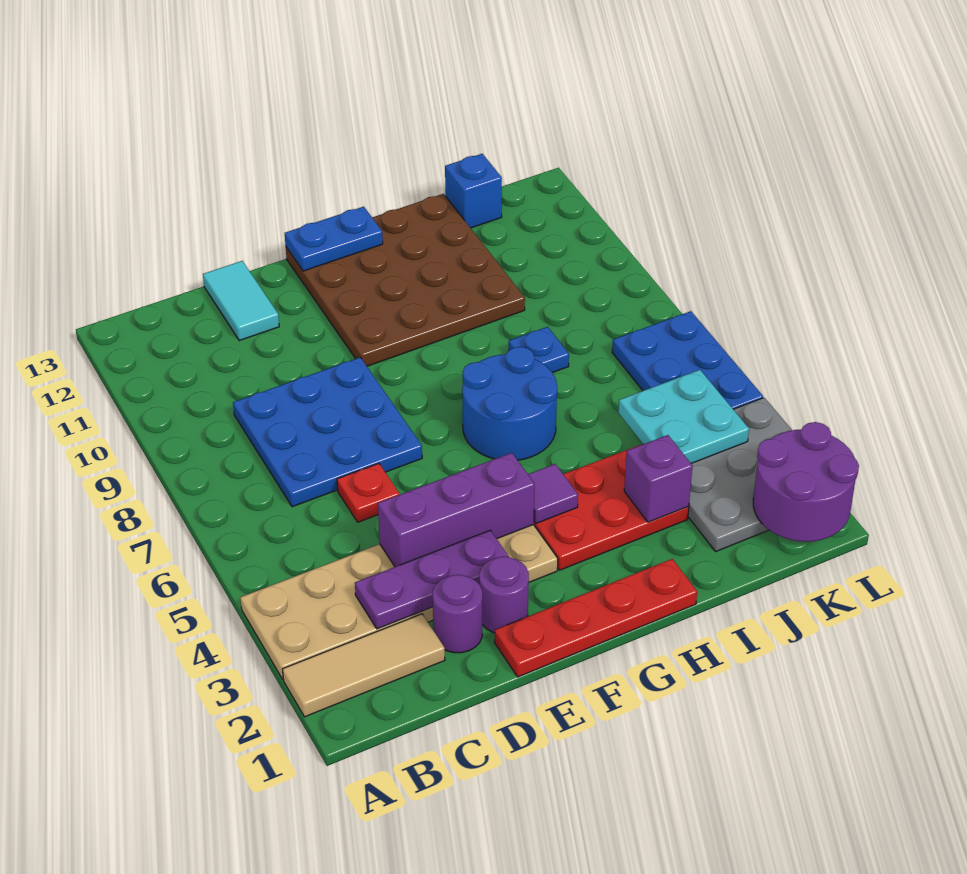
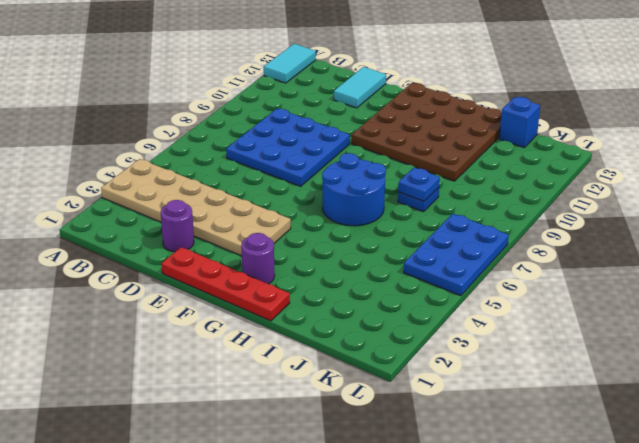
cyan tile A12:A13 level 1 -> none
purple round brick G2 level 1 -> purple round brick E2 level 1
blue plate I8 level 2 -> none
none -> tan tile A2:C2 level 1
none -> red plate D6 level 1
none -> red plate G3:I4 level 1

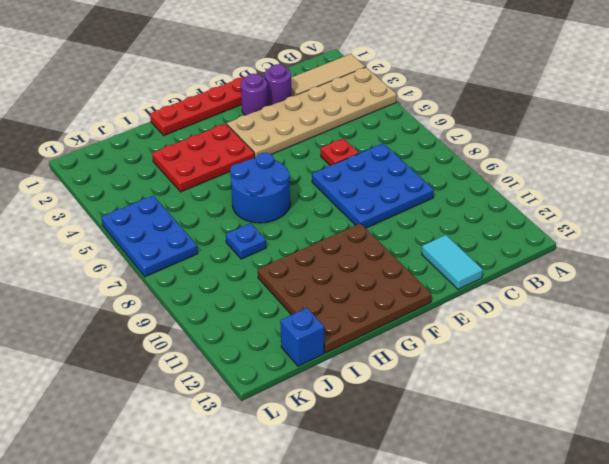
none -> grey plate J2:L4 level 1
none -> purple plate C3:E3 level 2
none -> purple brick D4:F4 level 2

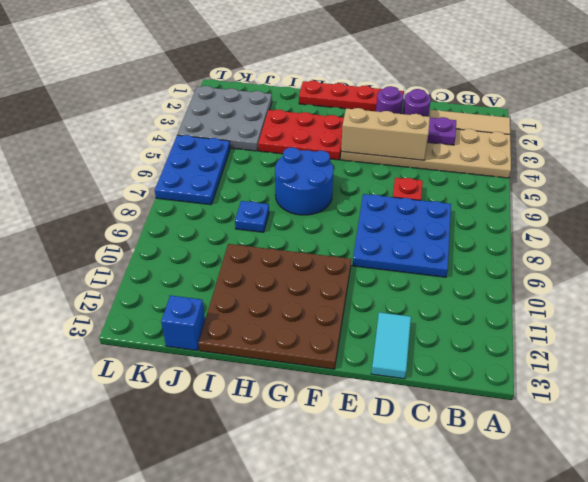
tan brick D4:F4 level 2 -> purple brick D4:F4 level 2
none -> blue plate F13:G13 level 2
none -> purple tile G4 level 2
none -> purple brick I3 level 2

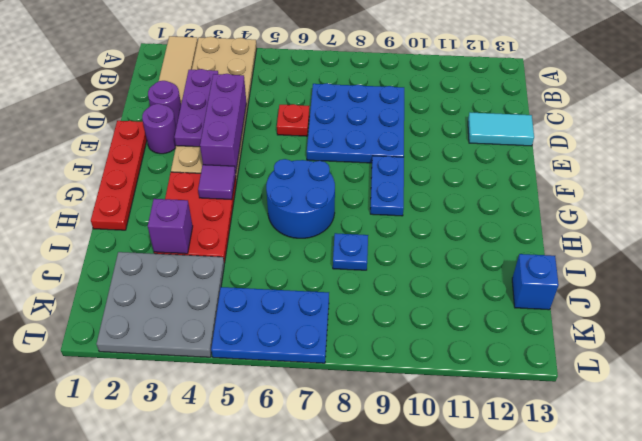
blue plate F9:G9 level 1 -> blue plate F13:G13 level 2
none -> brown plate F10:I13 level 1
none -> cyan plate J4:K5 level 2
none -> purple round brick K1:L2 level 2

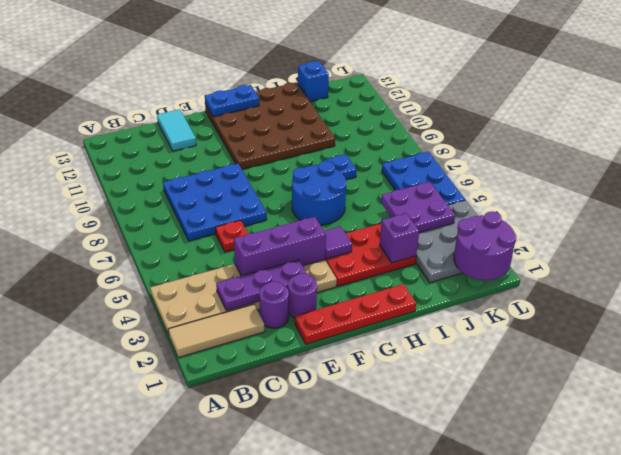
purple plate J4:K5 level 2 -> cyan plate J4:K5 level 2

